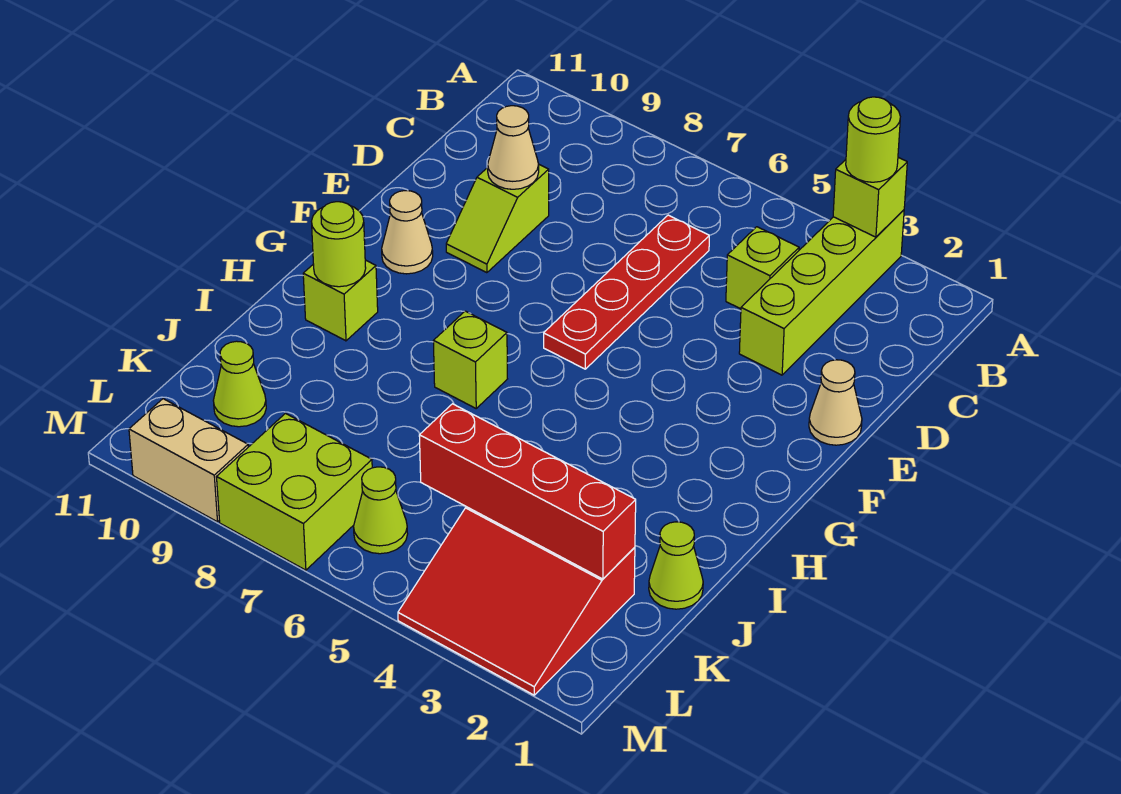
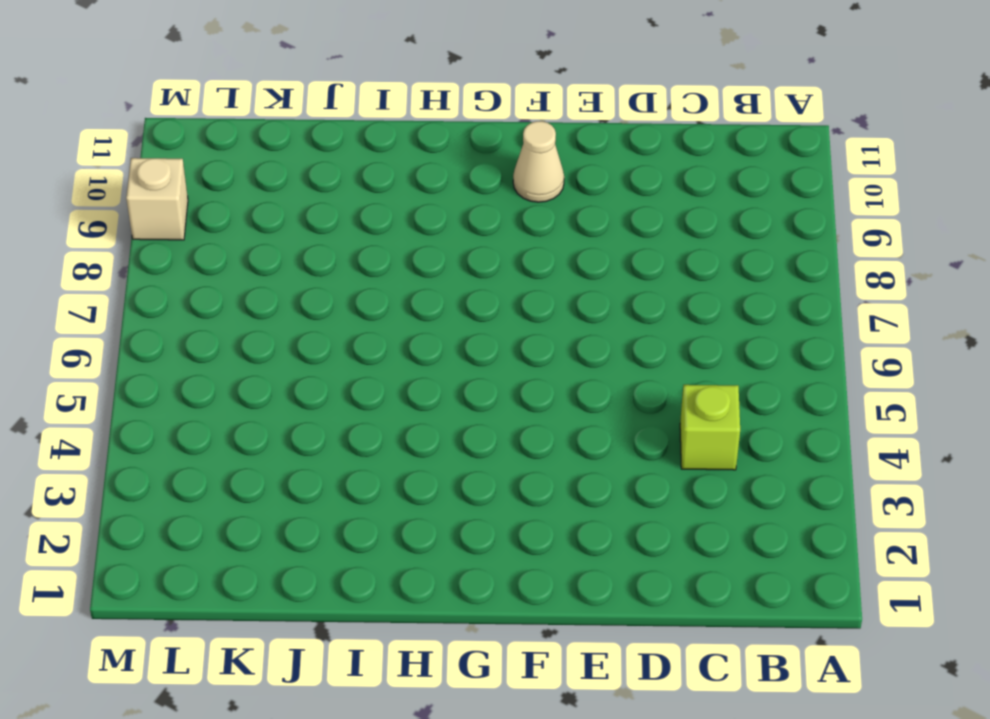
tan brick M9 level 1 -> tan brick M9:M10 level 1
none -> lime brick A3:D3 level 1
none -> red plate C6:F6 level 1
none -> lime slope D9:E9 level 1 top D

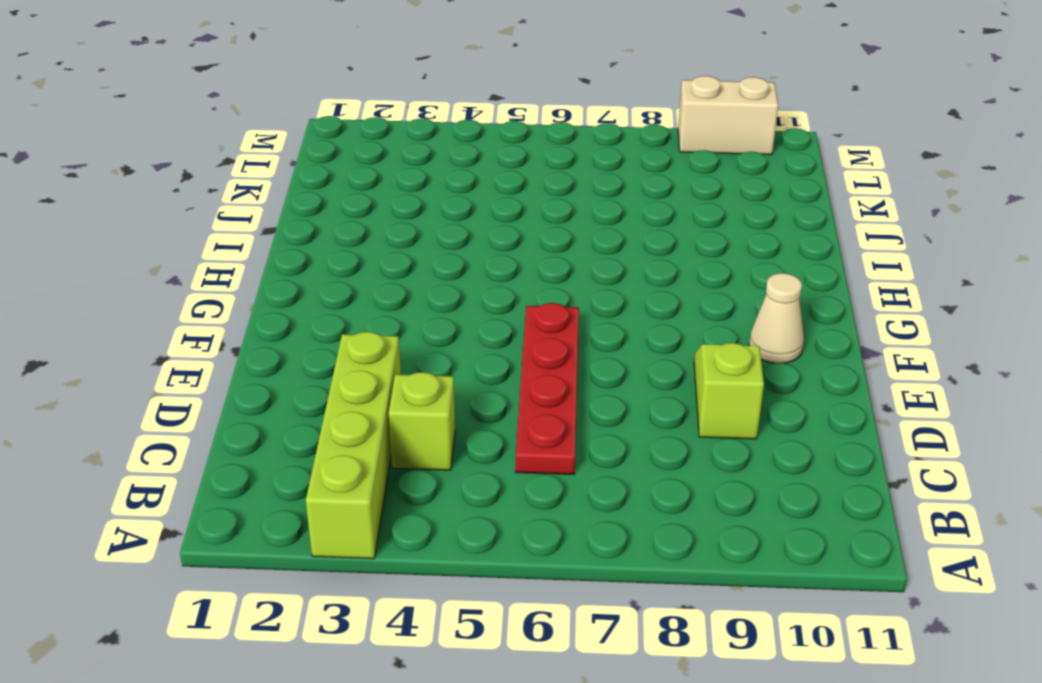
none -> tan cone E1 level 1
none -> lime brick H7 level 1
none -> lime brick H10 level 1

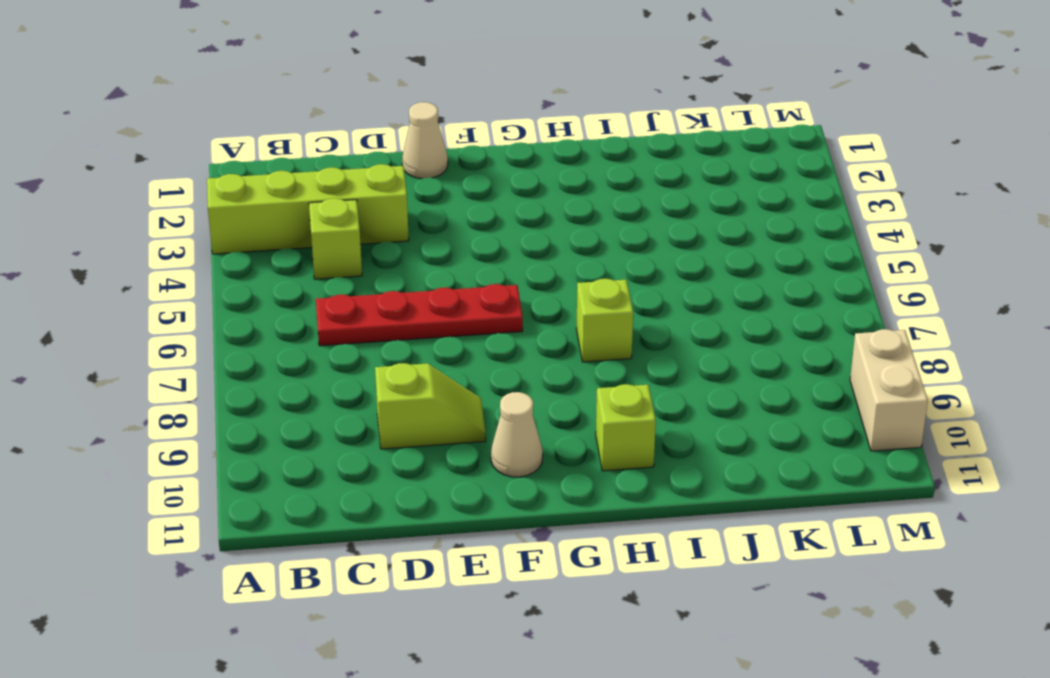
none -> lime cone J1 level 1
none -> red slope K2:M4 level 1 top K
none -> lime cone K10 level 1

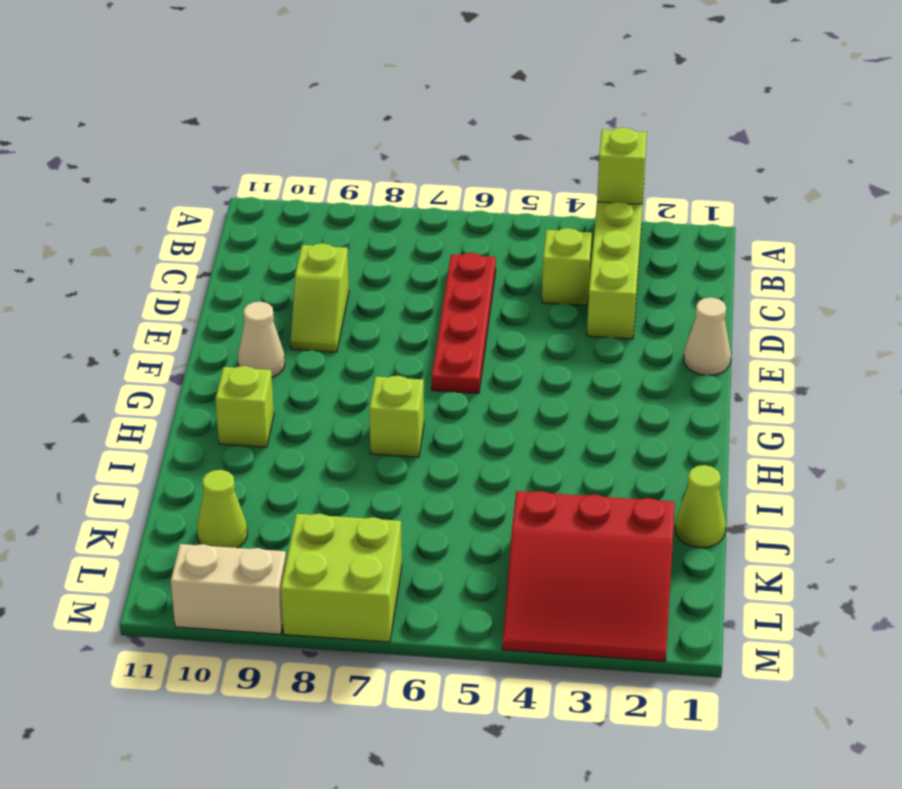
none -> lime cone L6 level 1
none -> tan cone D9 level 2
none -> lime round brick H10 level 2

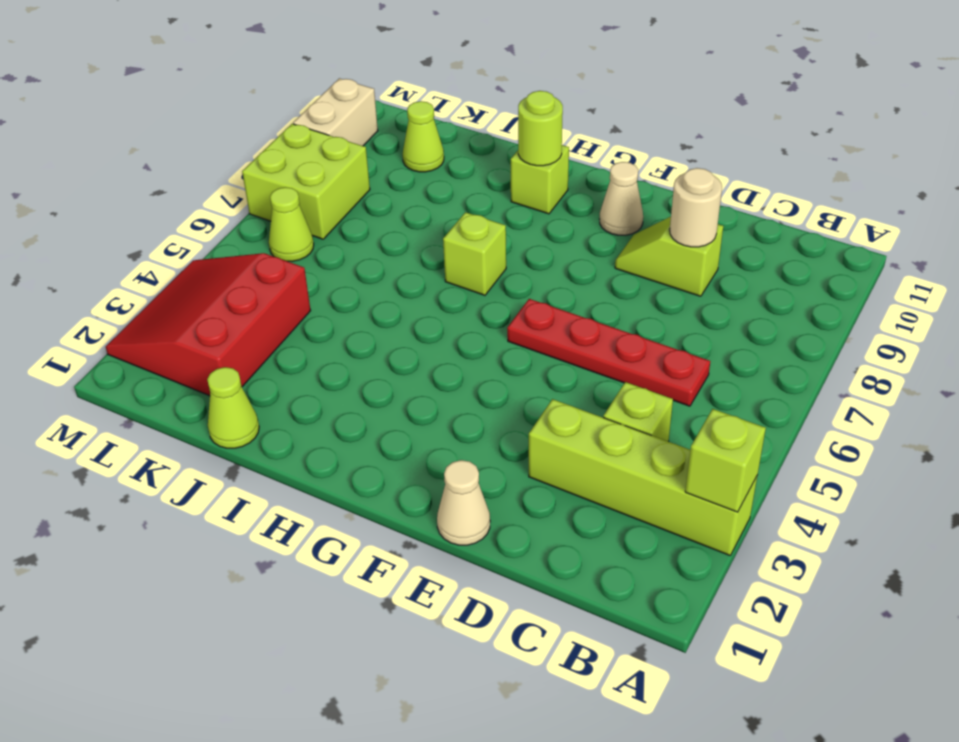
tan round brick D9 level 2 -> tan cone D9 level 2
none -> red brick K2:K5 level 2
none -> lime round brick A3 level 3

